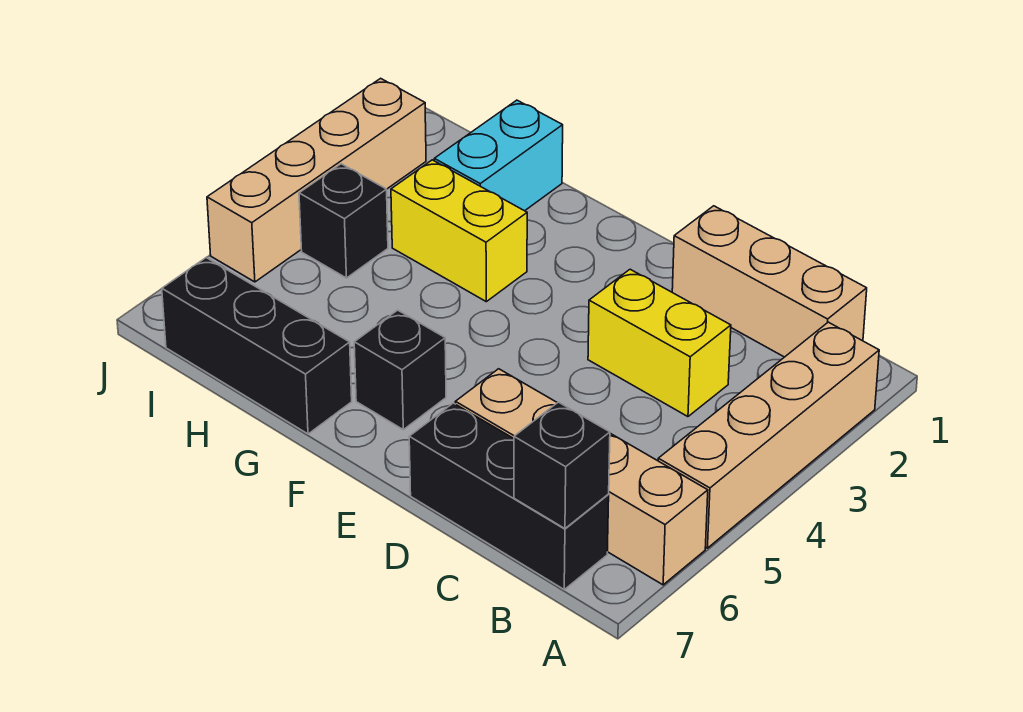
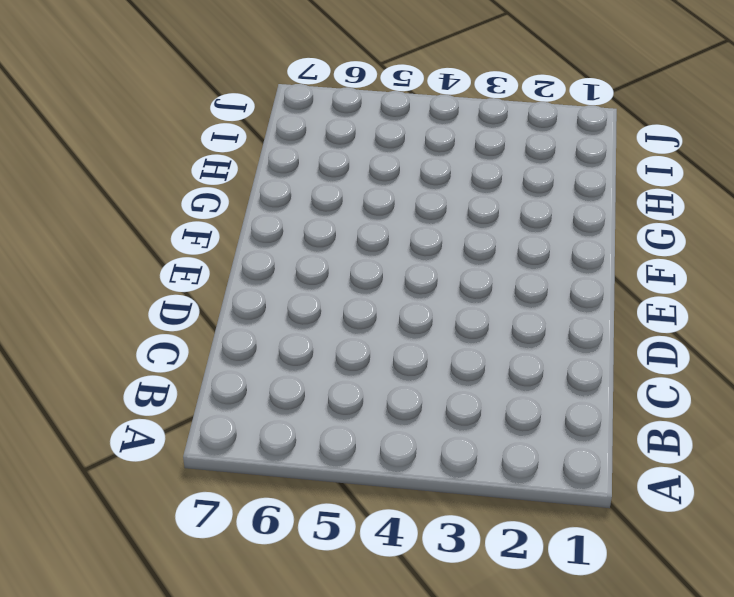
none -> tan brick A2:A5 level 1
none -> tan brick A6:D6 level 1
none -> tan brick B1:D1 level 1

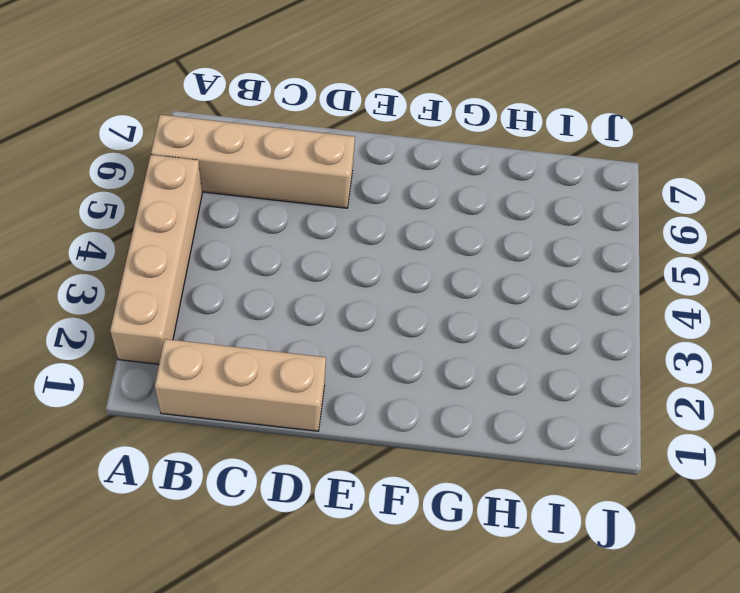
none -> black brick B7:D7 level 1
none -> yellow brick C3:D3 level 1
none -> black brick F6 level 1

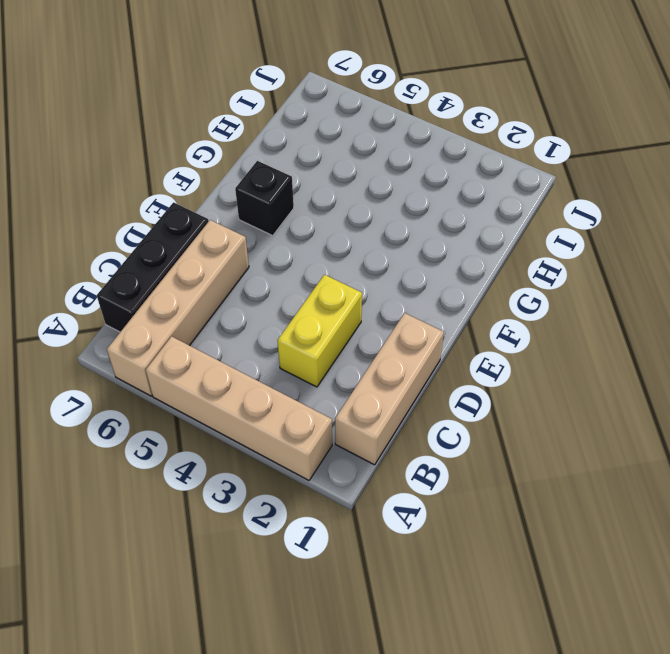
none -> yellow brick G3:H3 level 1
none -> black brick G7:I7 level 1
none -> cyan brick H1:H2 level 1

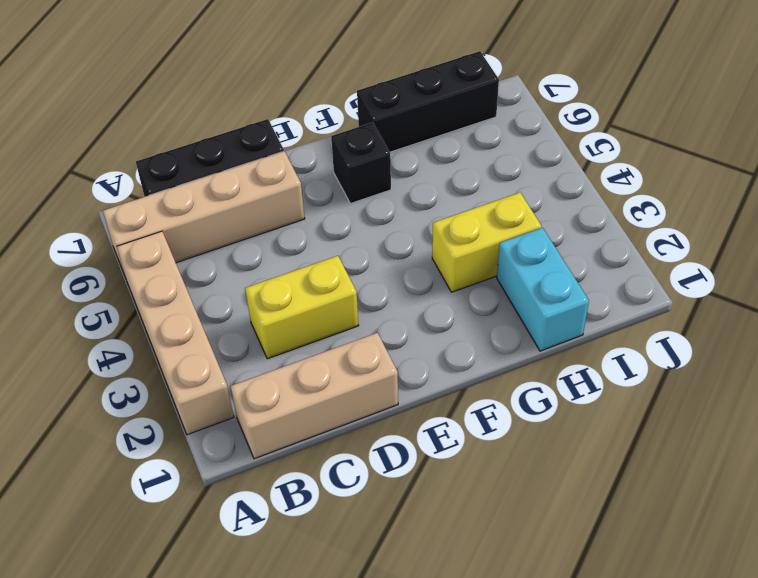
none -> black brick I4 level 1
none -> tan brick J2:J5 level 1
none -> black brick B7 level 2

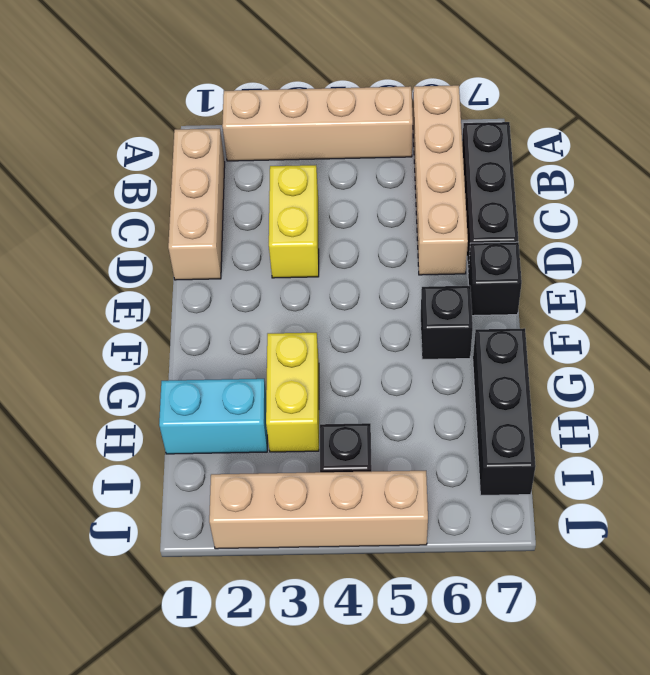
black brick E7 level 1 -> black brick B7 level 2

